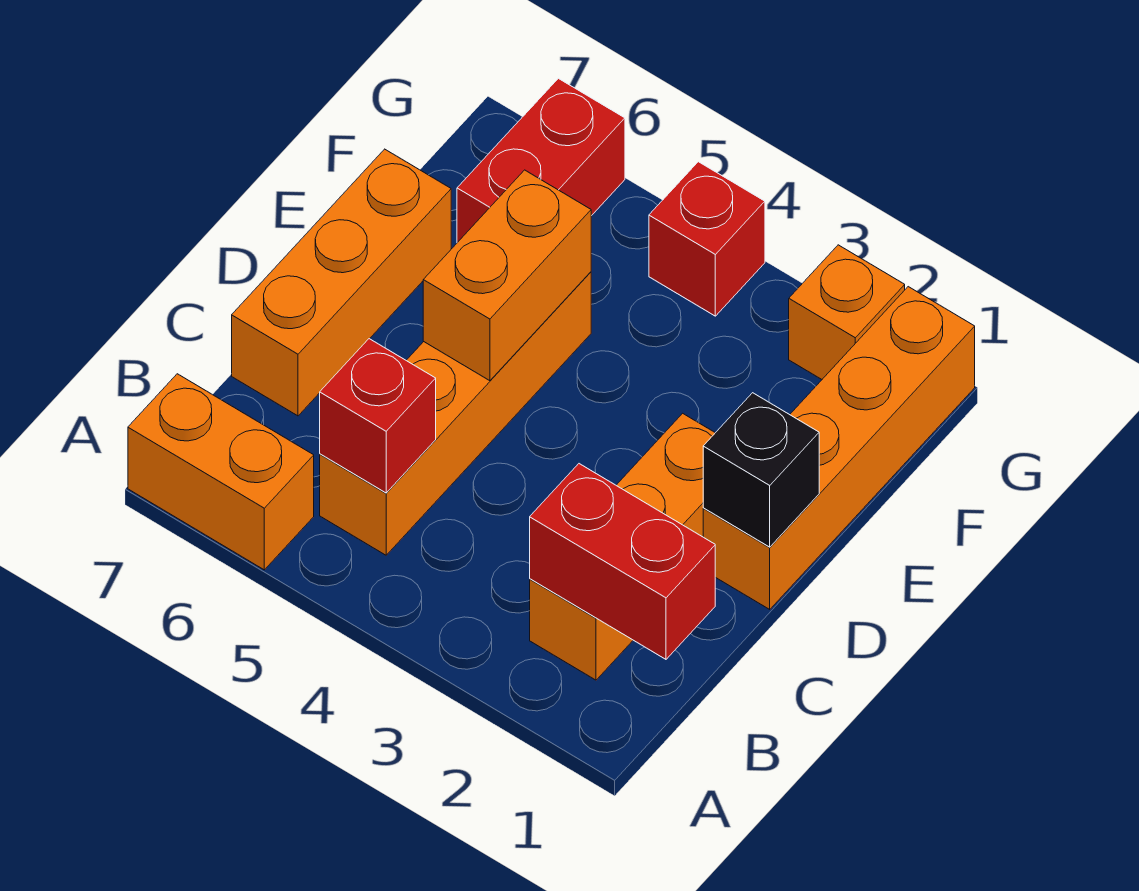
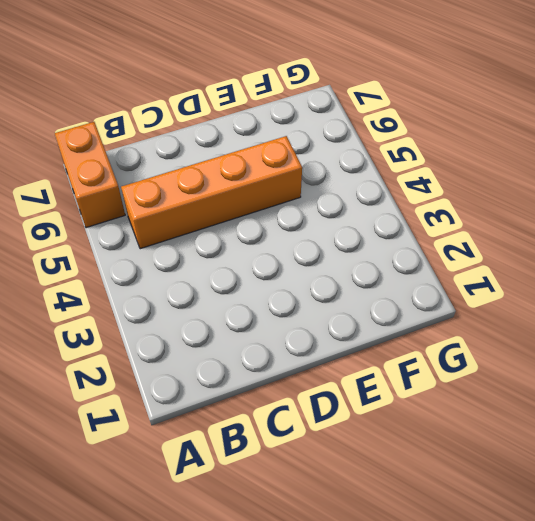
none -> orange brick B2:D2 level 1
none -> orange brick C7:E7 level 1
none -> orange brick D1:G1 level 1

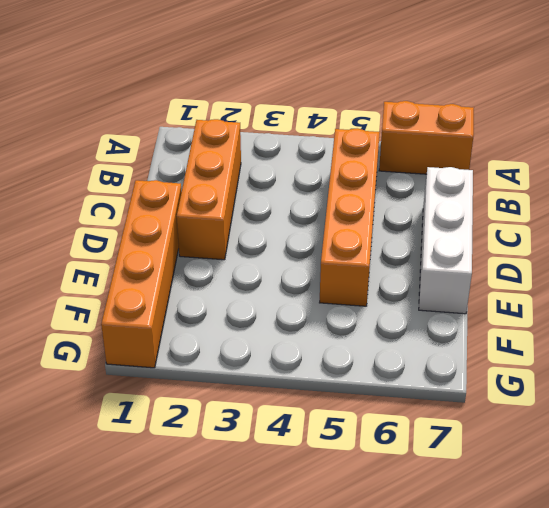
white brick C7:E7 level 1 -> orange brick C7:E7 level 1
none -> red brick F6:G6 level 1
none -> orange brick G2 level 1
none -> red brick G4 level 1

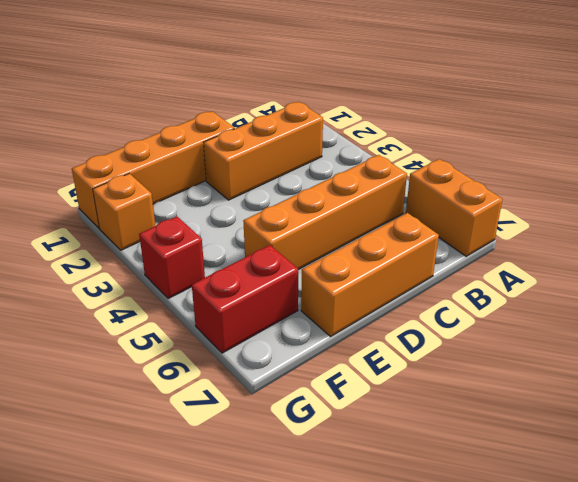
none -> red brick B1:B2 level 2
none -> red brick B5 level 2
none -> black brick D1 level 2

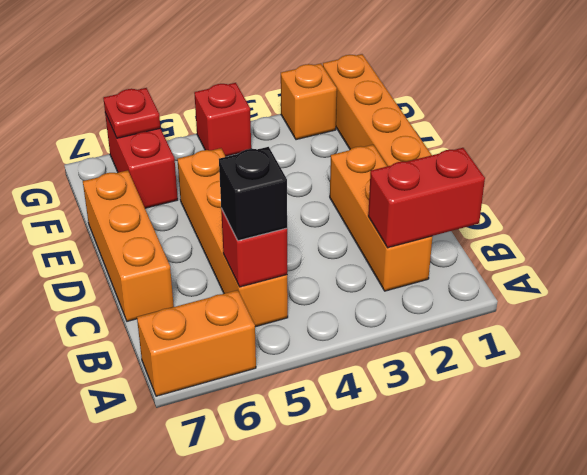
black brick B5 level 3 -> black brick D1 level 2
red plate G6 level 2 -> none
none -> orange brick D5:E5 level 2

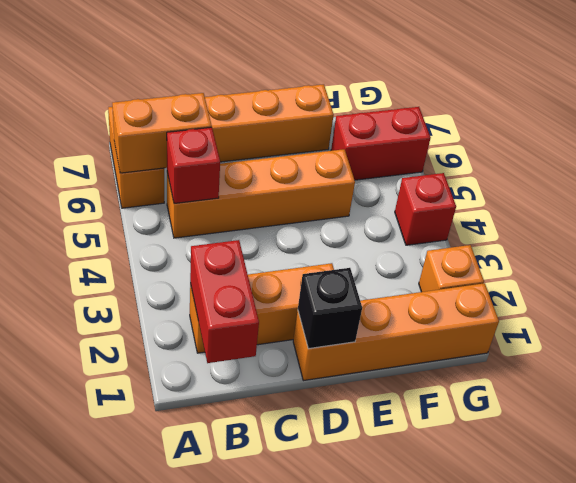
orange brick A6:B6 level 2 -> orange brick D5:E5 level 2

